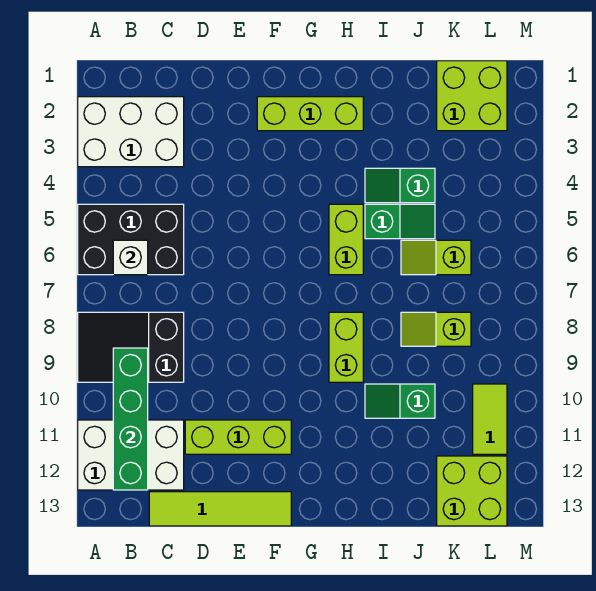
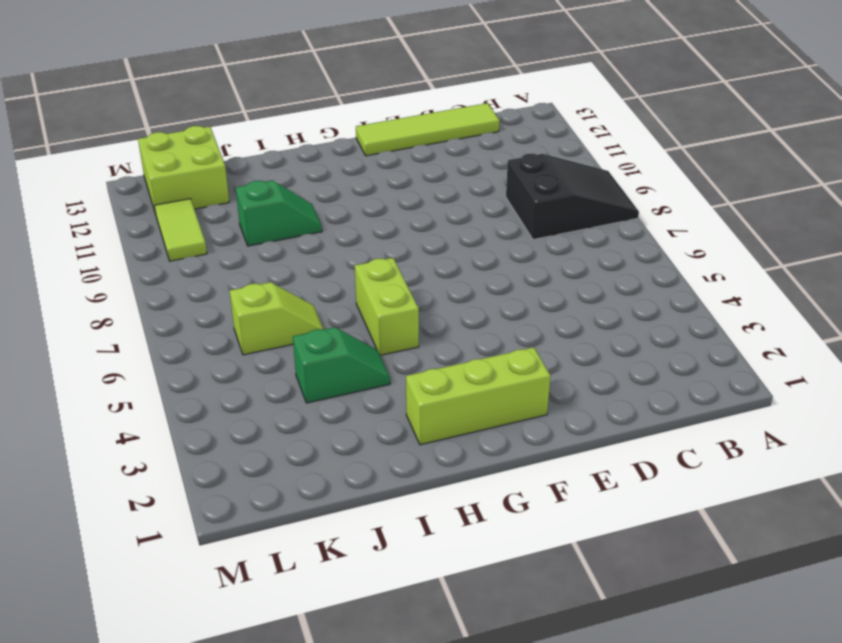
none -> white brick A2:C3 level 1
none -> black brick A5:C6 level 1
none -> white brick A11:C12 level 1

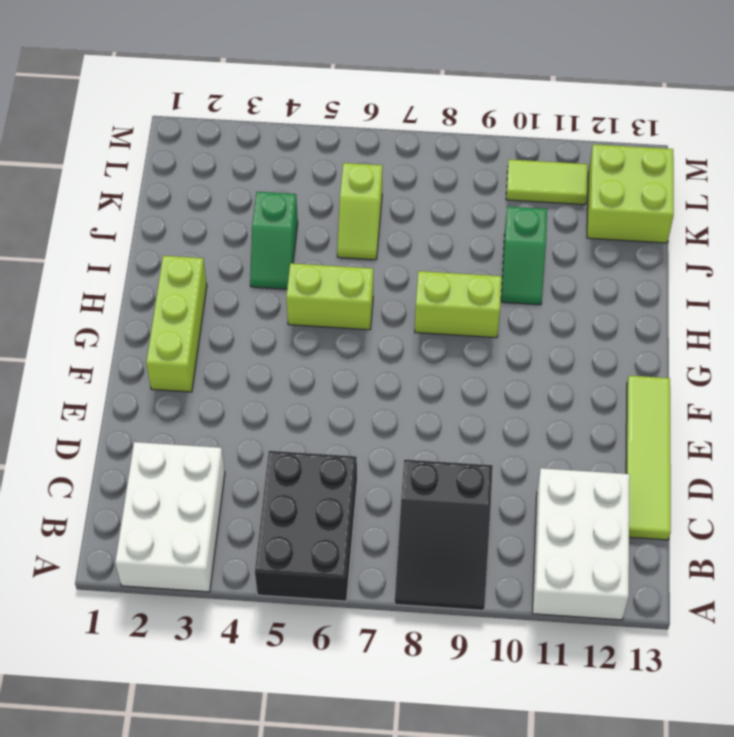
none -> lime brick D11:F11 level 1
none -> green slope I5:J5 level 1 top I
none -> lime slope J8:K8 level 1 top K

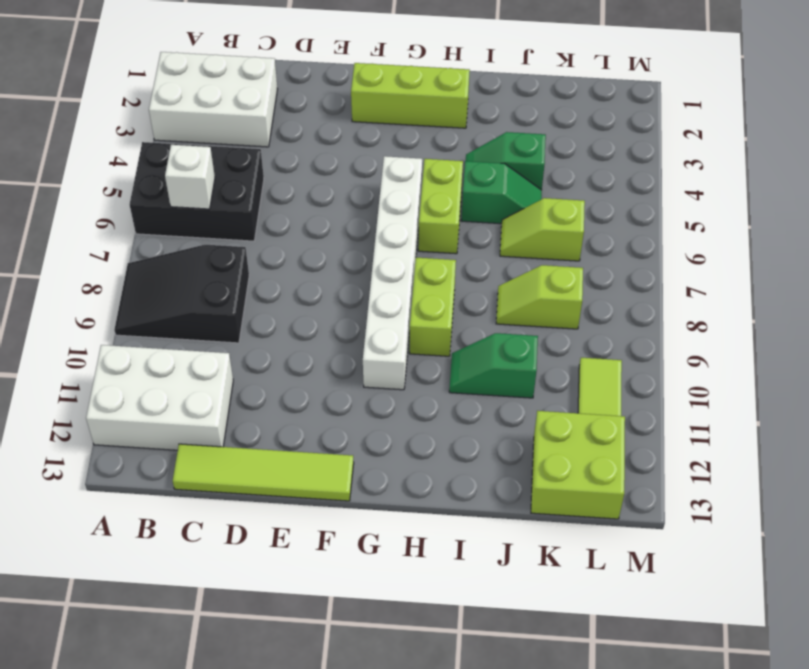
white brick G5:G10 level 1 -> none
none -> lime brick D11:F11 level 1
none -> lime brick K1:L2 level 1
none -> green brick B9:B12 level 2

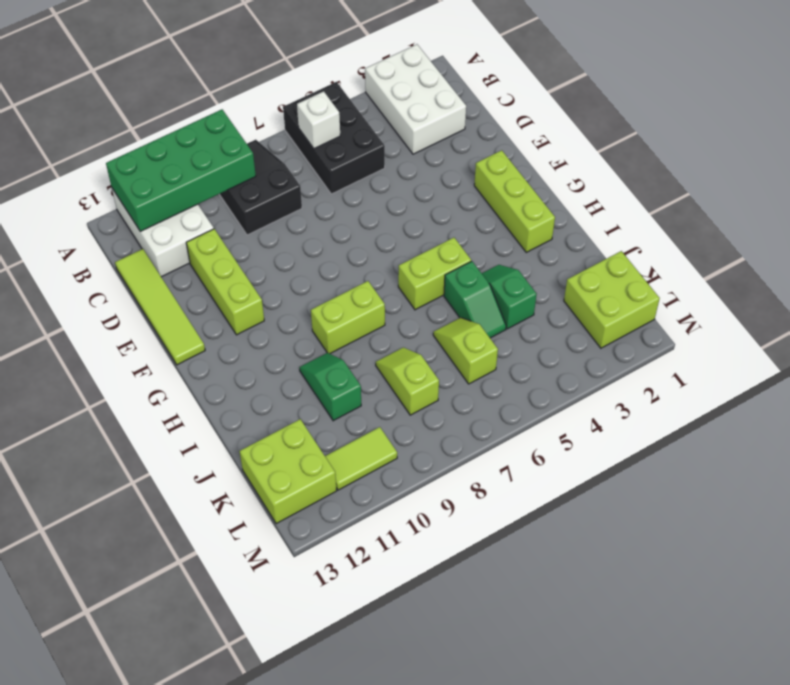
green brick A9:B12 level 2 -> green brick B9:B12 level 2

